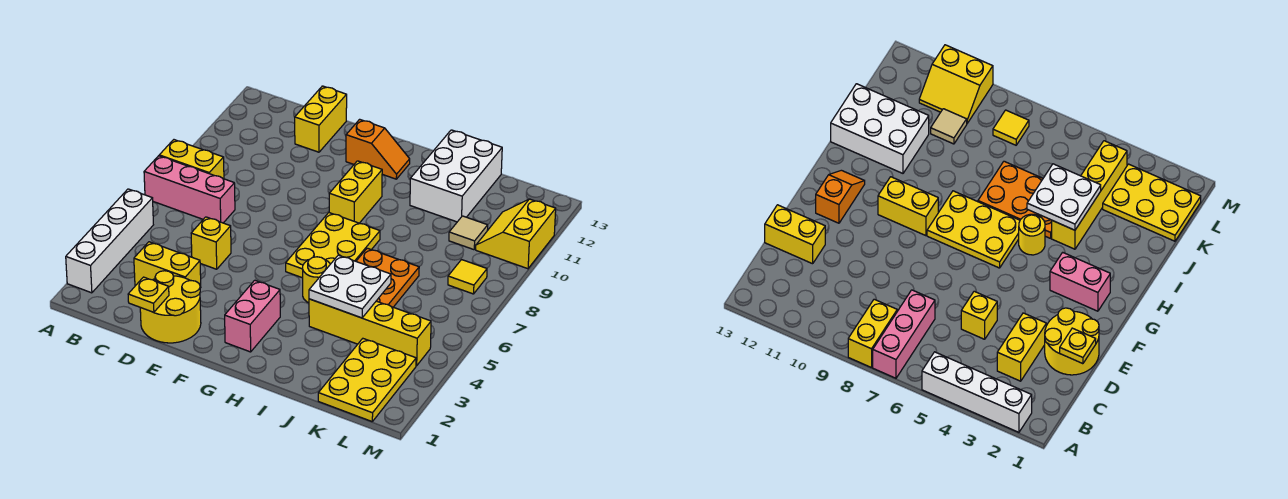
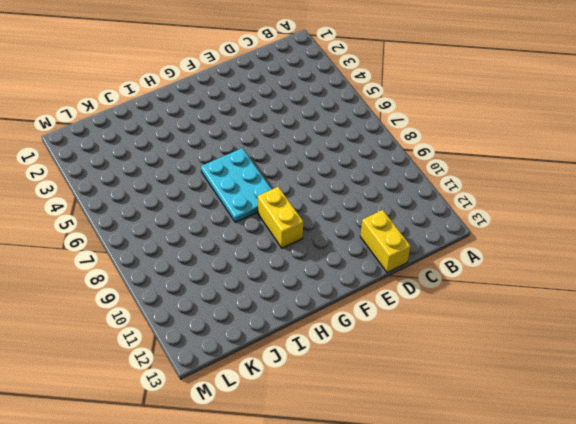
cyan plate G6:H8 level 1 -> yellow plate G6:H8 level 1
none -> white brick A2:A5 level 1
none -> pink brick A7:C7 level 1
none -> yellow brick A8:B8 level 1

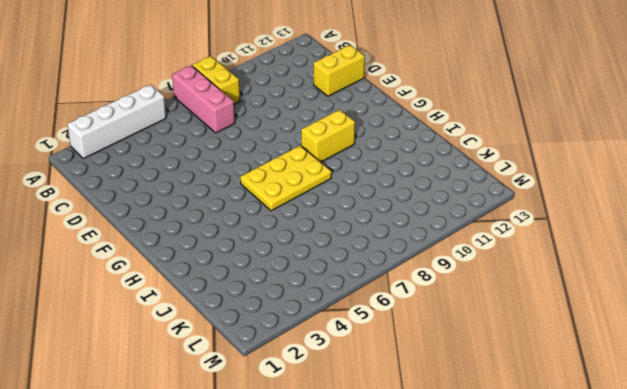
none -> yellow brick C3:D3 level 1
none -> yellow round brick D1:E2 level 1
none -> yellow brick D5 level 1

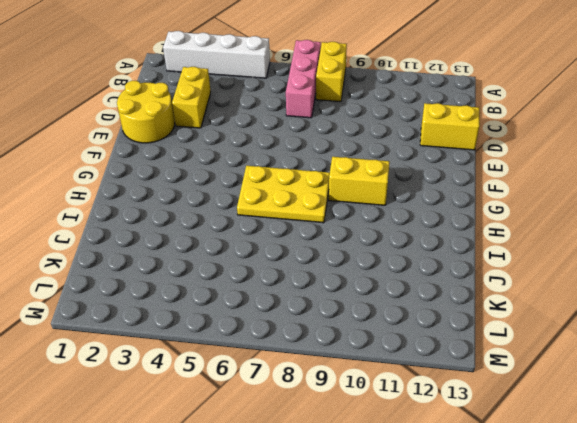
none -> yellow brick D5 level 1
none -> orange slope F12:G12 level 1 top F
none -> pink brick G2:G3 level 1

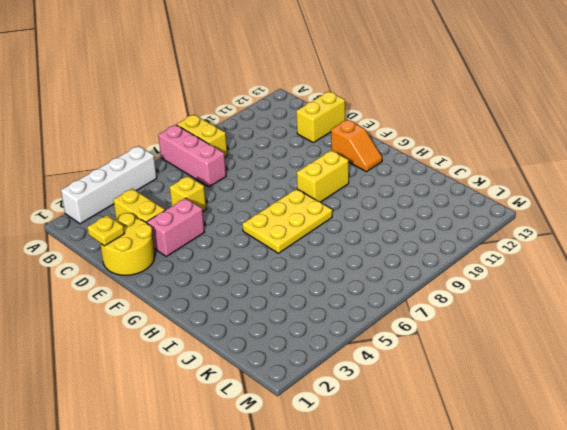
pink brick E3:E4 level 1 -> pink brick G2:G3 level 1
none -> yellow round brick H5 level 1
none -> yellow brick I4:L4 level 1
none -> orange plate I5:J7 level 1

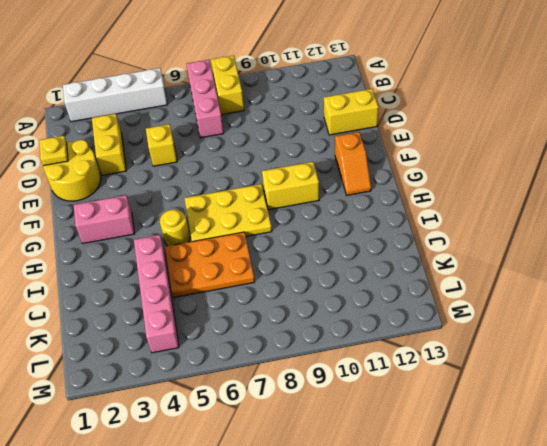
pink brick I4:L4 level 1 -> yellow brick I4:L4 level 1
none -> white brick I11:J13 level 1
none -> yellow plate K1:L3 level 1
none -> tan tile K10 level 1

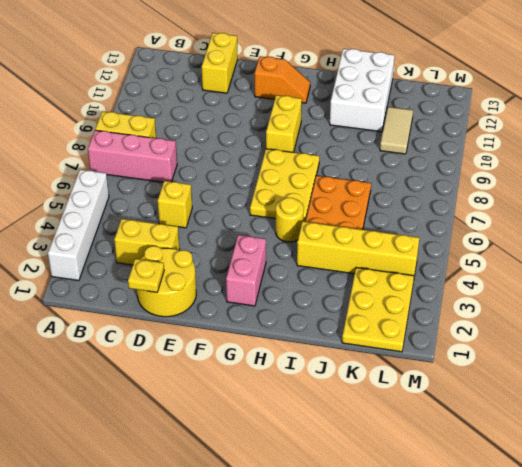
tan tile K10:K11 level 1 -> tan tile K10 level 1
none -> yellow tile L8 level 1
none -> yellow slope L10:M11 level 1 top M
none -> white plate I4:J5 level 2

